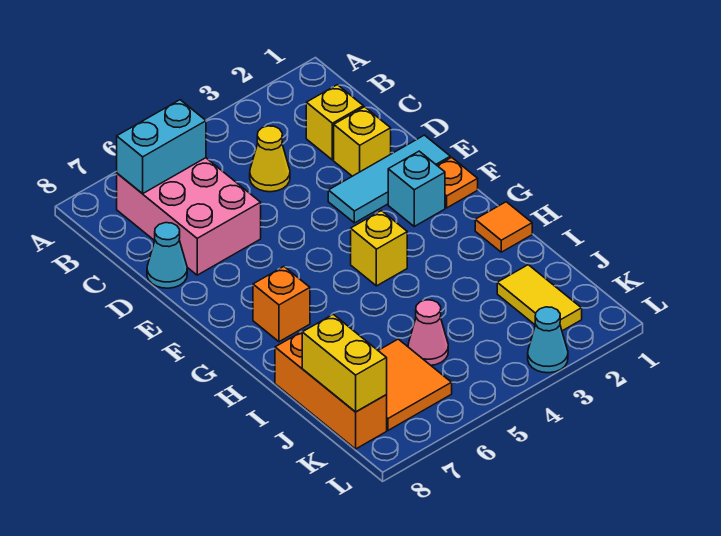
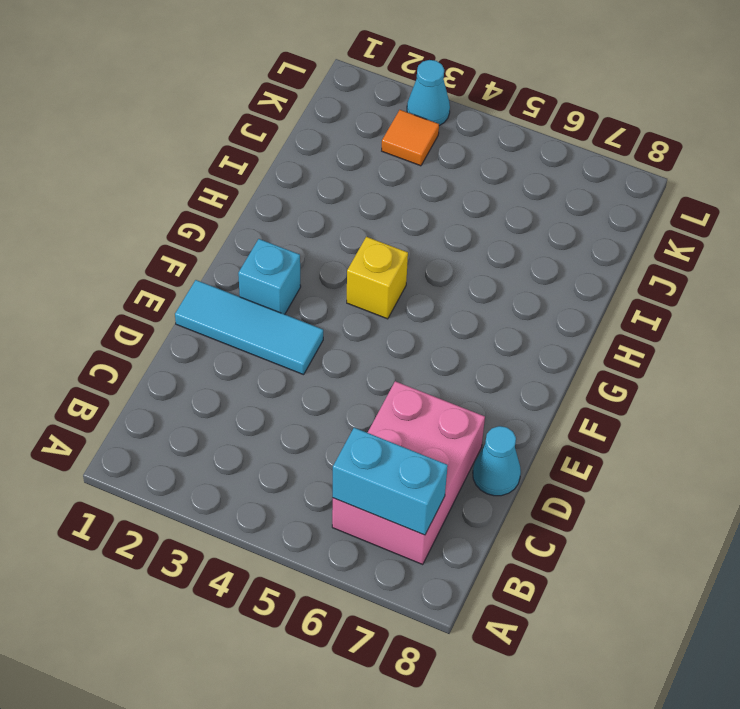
orange tile K3 level 1 -> orange tile H1 level 1
none -> yellow brick C2 level 1
none -> yellow cone C4 level 1
none -> yellow brick D2 level 1

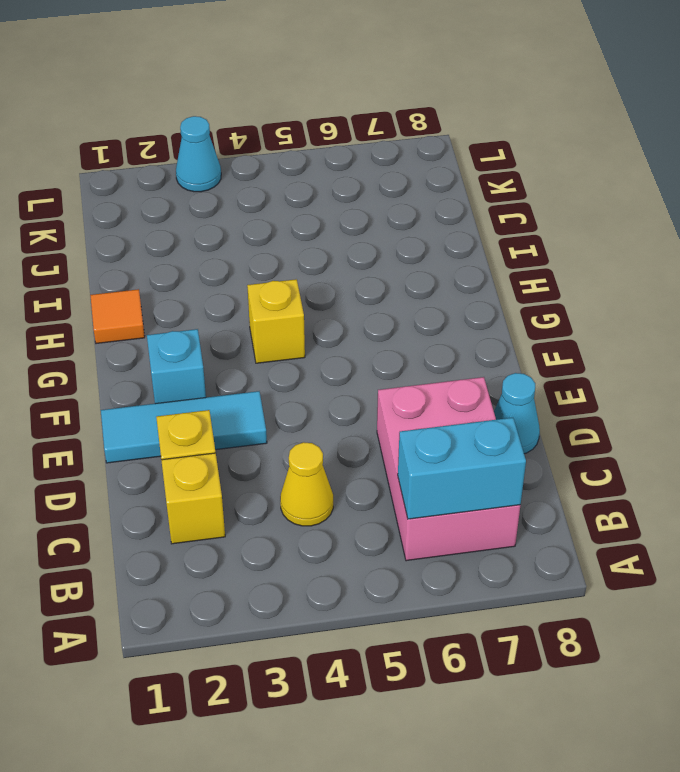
none -> orange plate F1 level 1
none -> orange brick G7 level 1
none -> orange brick I8:K8 level 1

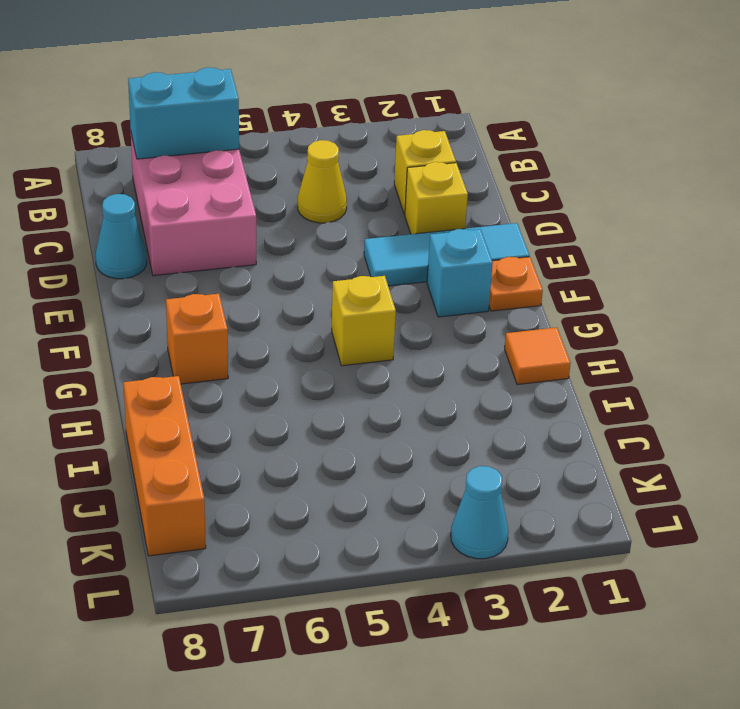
none -> yellow tile J2:K2 level 1
none -> pink cone J5 level 1
none -> orange tile J6:K7 level 1

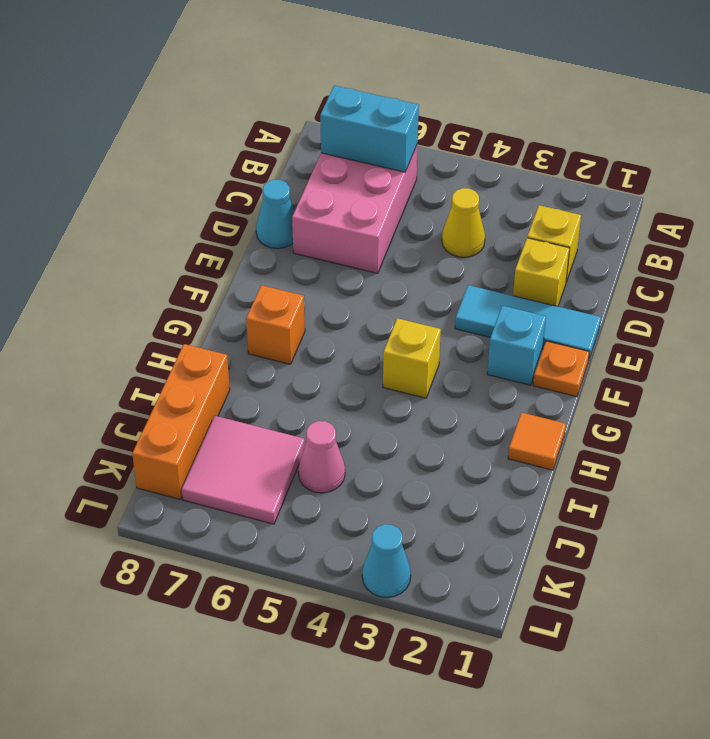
pink tile J6:K7 level 1 -> orange tile J6:K7 level 1
none -> yellow tile J2:K2 level 1
none -> yellow brick J8:K8 level 2

